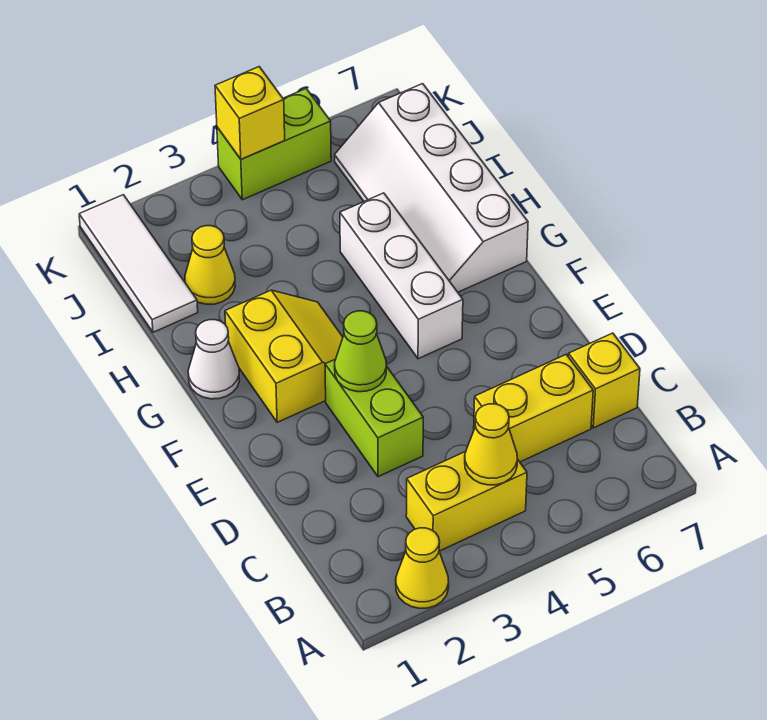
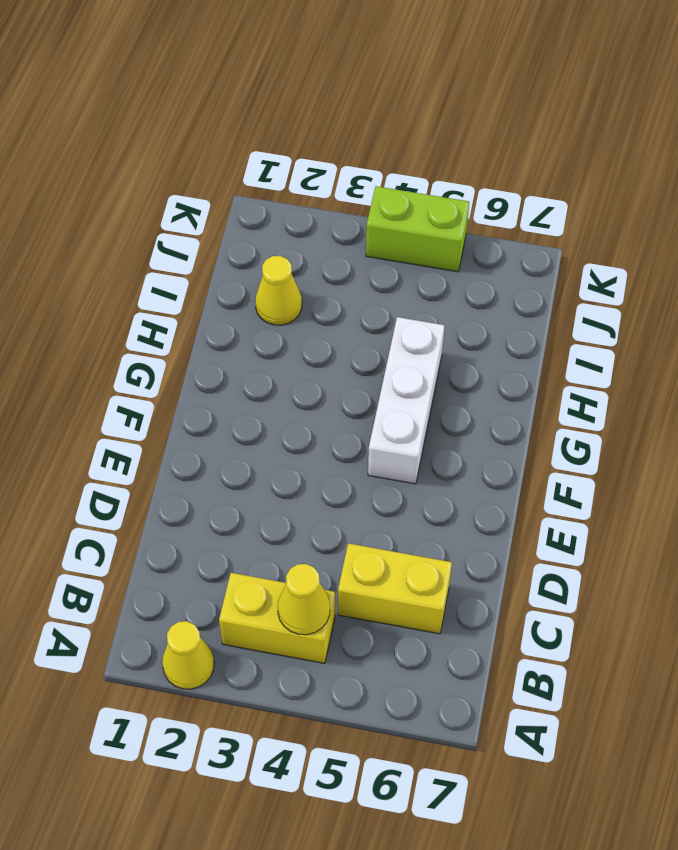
none -> yellow brick C7 level 1
none -> lime brick D3:E3 level 1
none -> yellow slope F2:G3 level 1 top 2

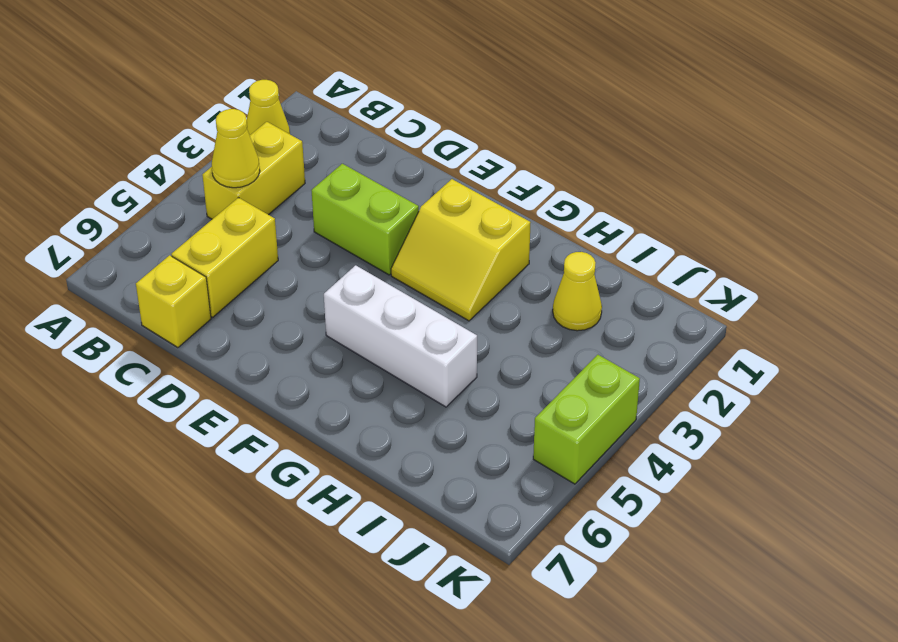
none -> white cone G1 level 1
none -> white slope G6:J7 level 1 top 7
none -> white tile I1:K1 level 1

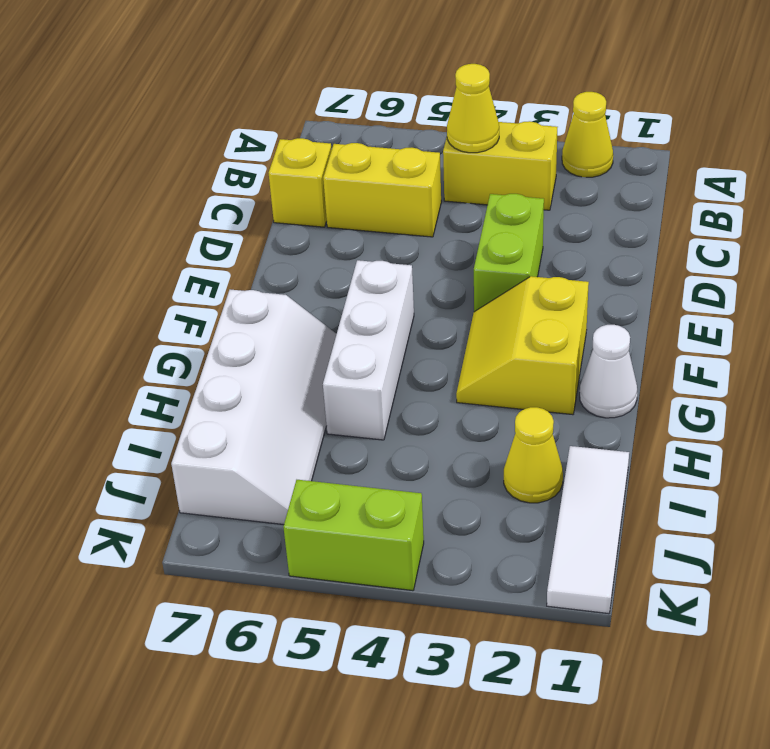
none -> lime cone E3 level 2
none -> yellow brick K4 level 2

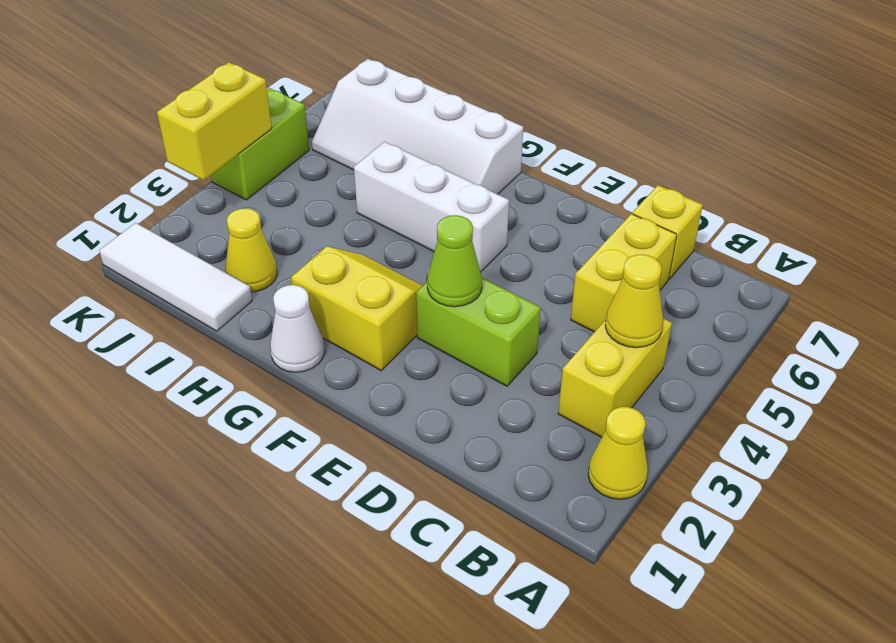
yellow brick K3:K4 level 2 -> yellow brick K4 level 2

